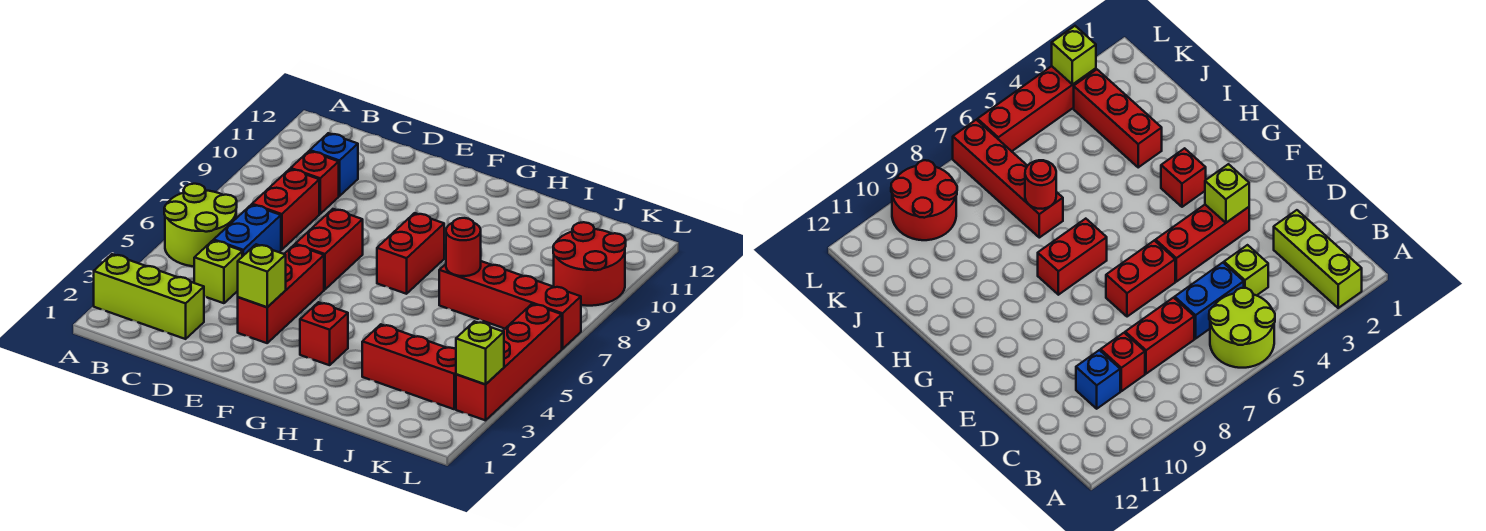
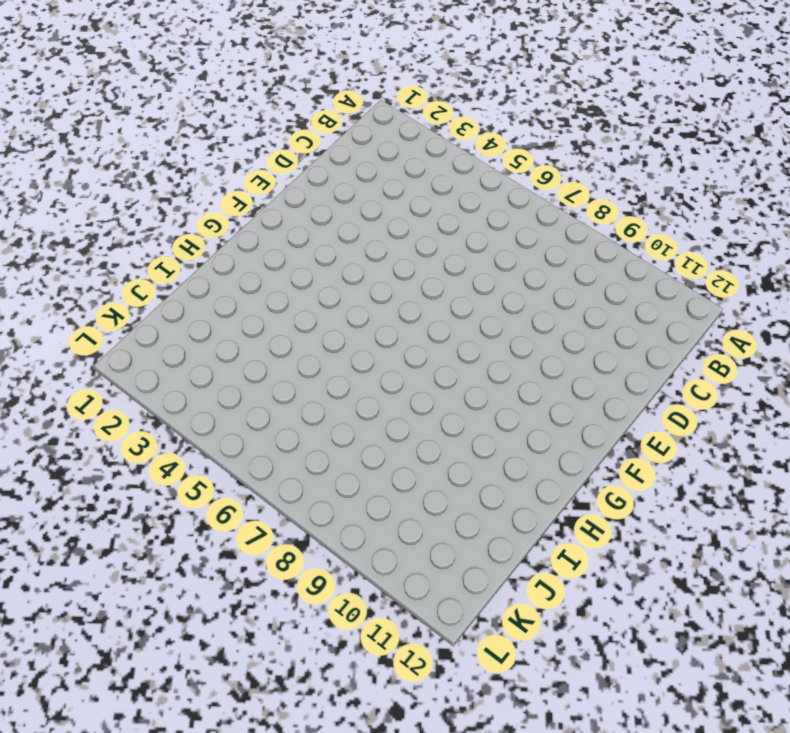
none -> lime brick A2:C2 level 1
none -> lime round brick A5:B6 level 1
none -> lime brick C4 level 1

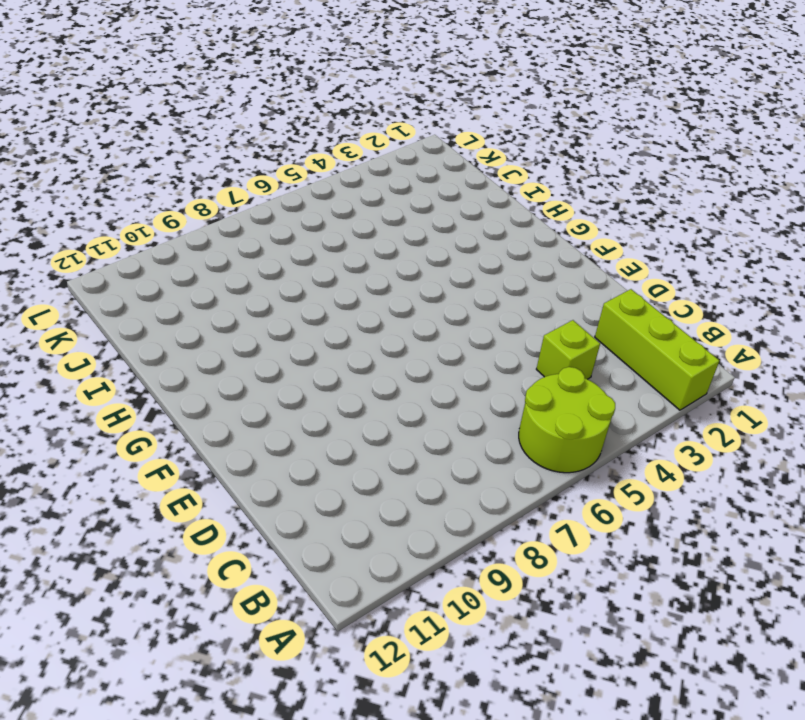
none -> blue brick C5:C6 level 1
none -> red brick C7:C8 level 1
none -> red brick C9 level 1

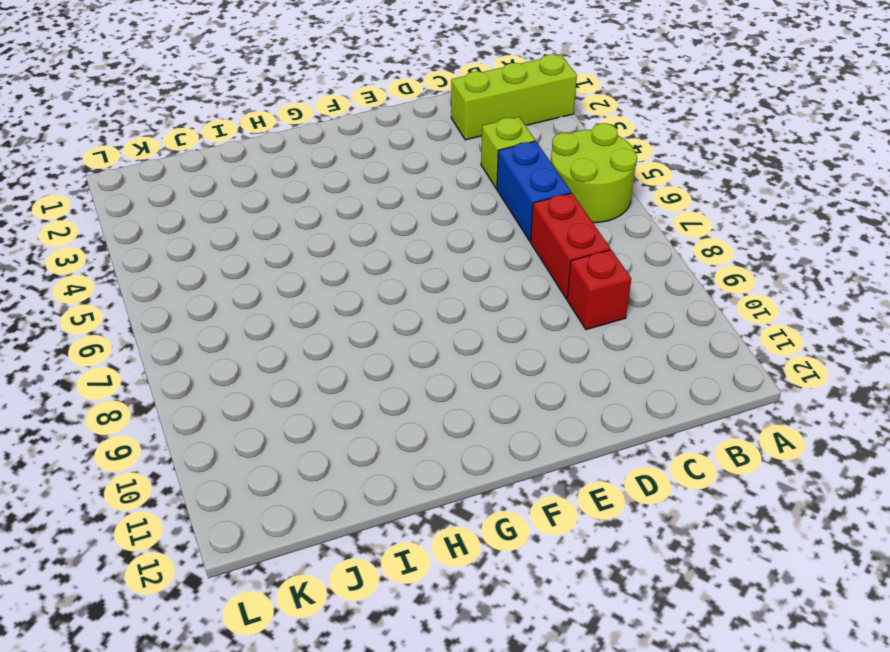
none -> blue brick C10 level 1
none -> red brick E3:E5 level 1
none -> red brick E6:E7 level 1

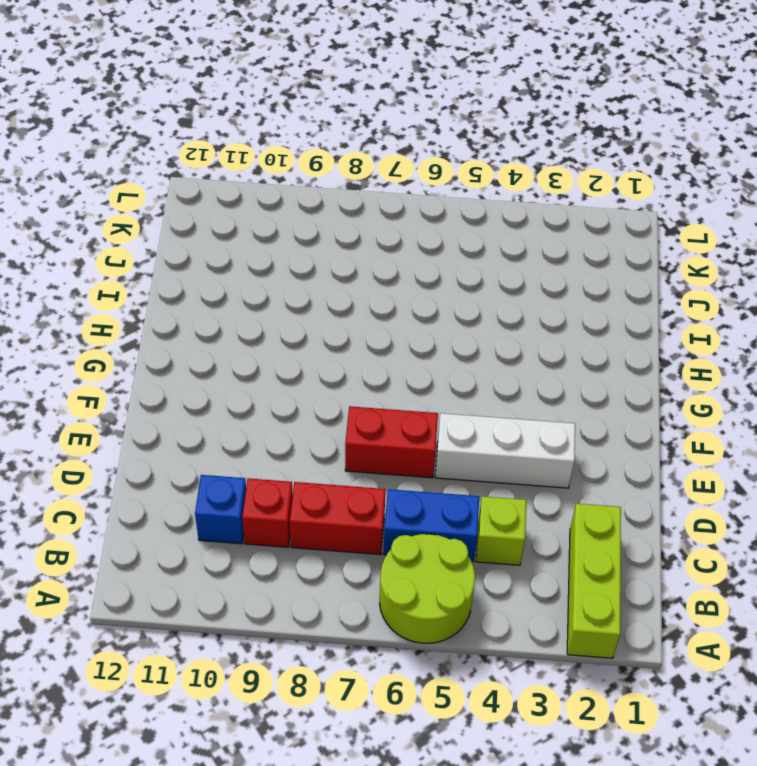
white brick E3:E5 level 1 -> red brick E3:E5 level 1
none -> red brick G3 level 1
none -> red brick G7:G8 level 1
none -> red brick I3:K3 level 1

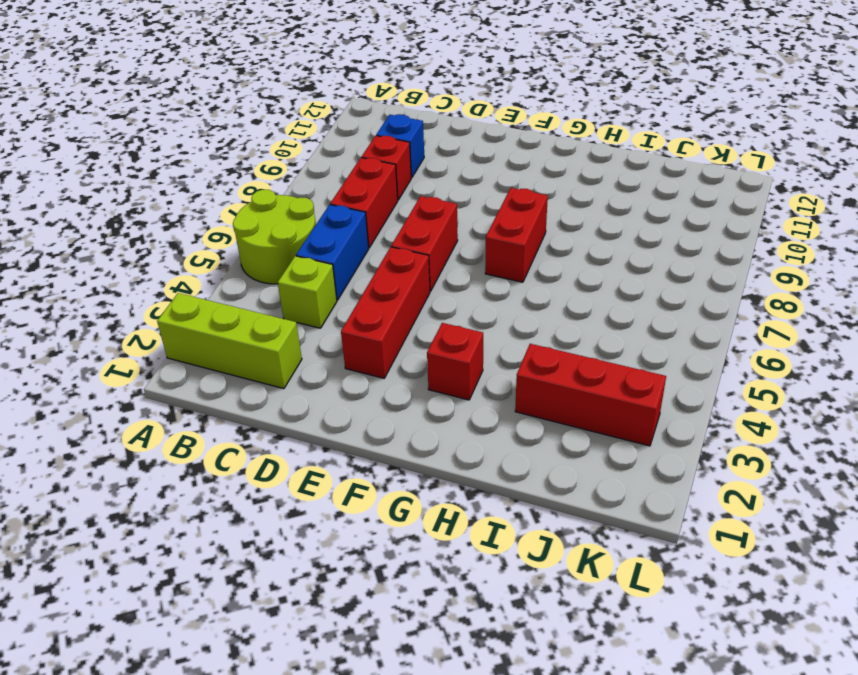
none -> red brick I7:L7 level 1
none -> red round brick K9:L10 level 1
none -> red brick L3:L6 level 1

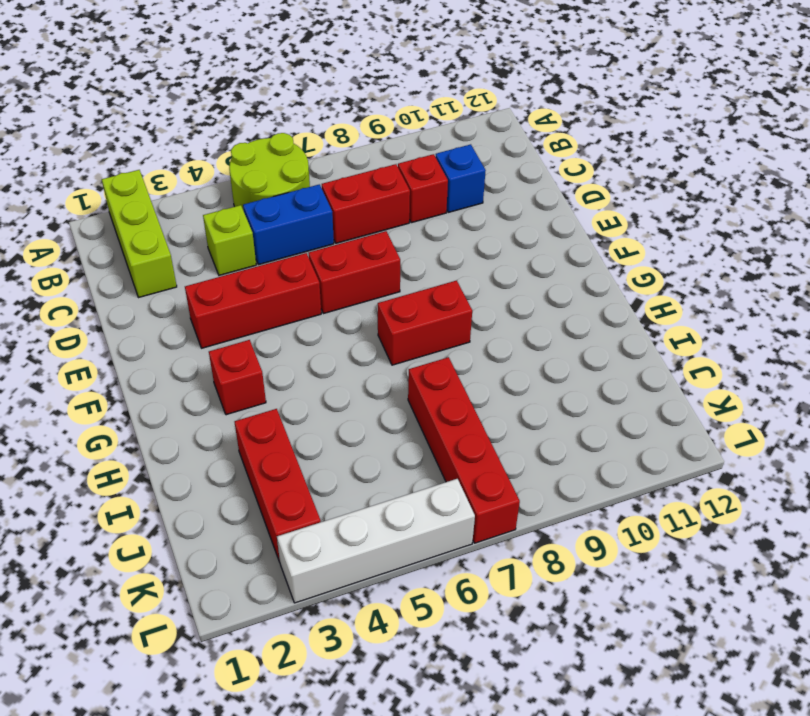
white brick L3:L6 level 1 -> red brick L3:L6 level 1
none -> red round brick K9:L10 level 1
none -> lime brick E3 level 2
none -> red round brick I7 level 2

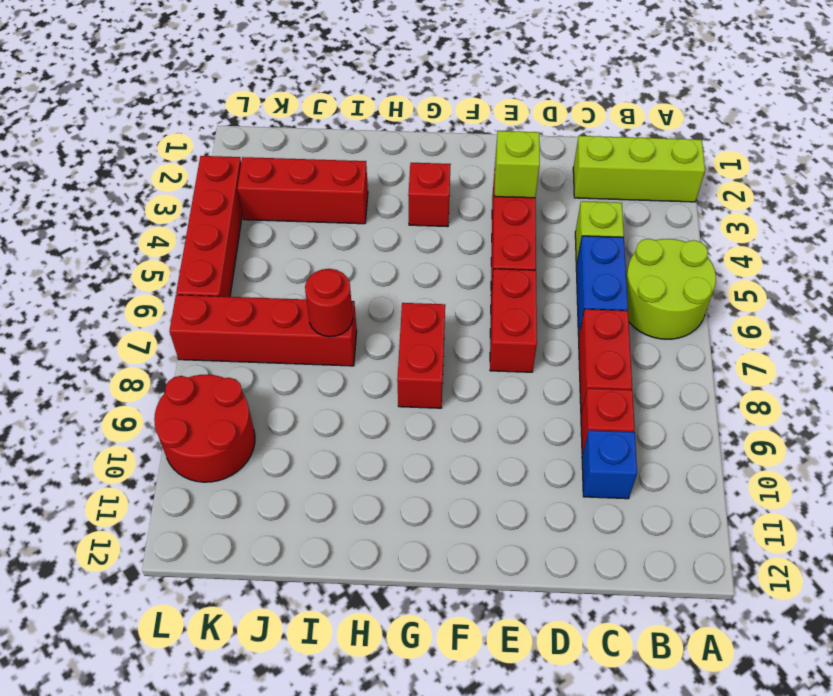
none -> lime brick L3 level 2

